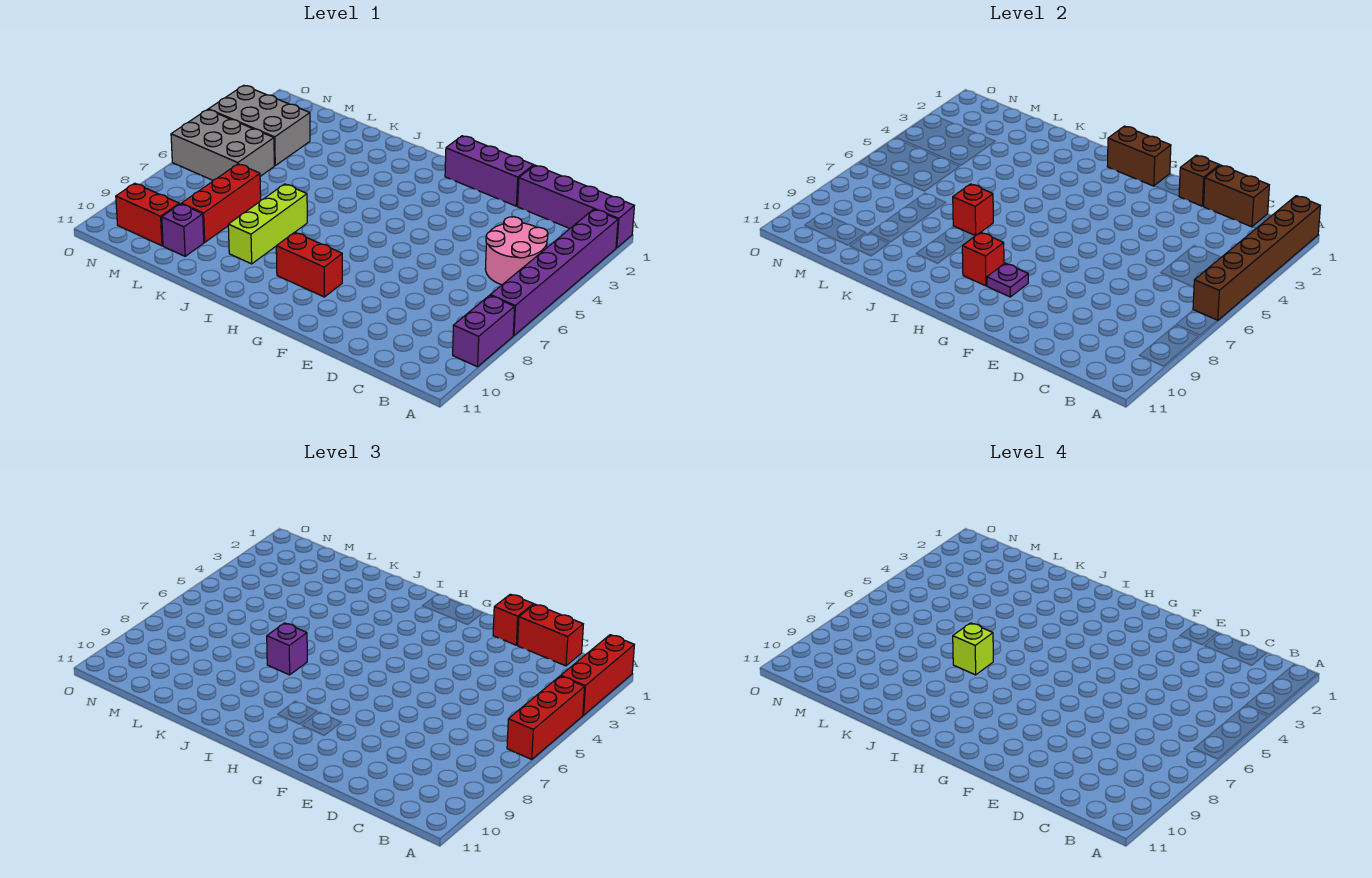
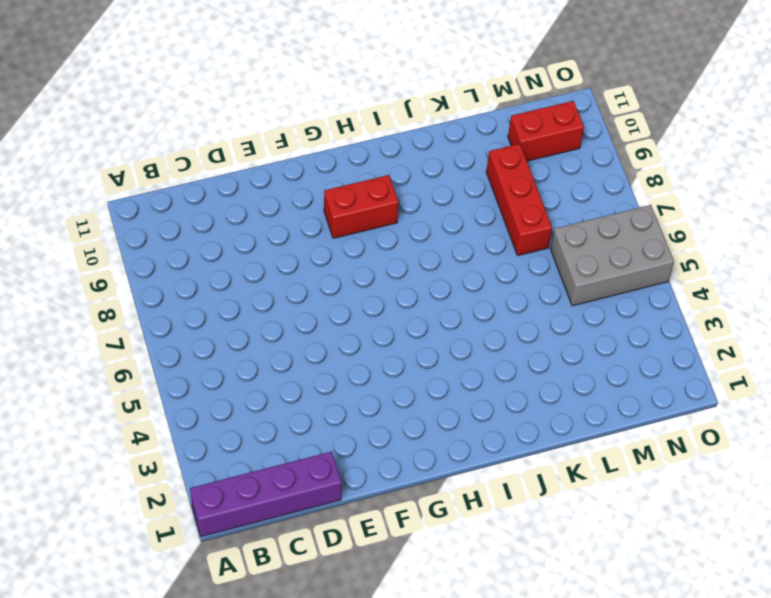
none -> purple brick A2:A7 level 1
none -> purple brick A8:A9 level 1
none -> pink round brick B4:C5 level 1

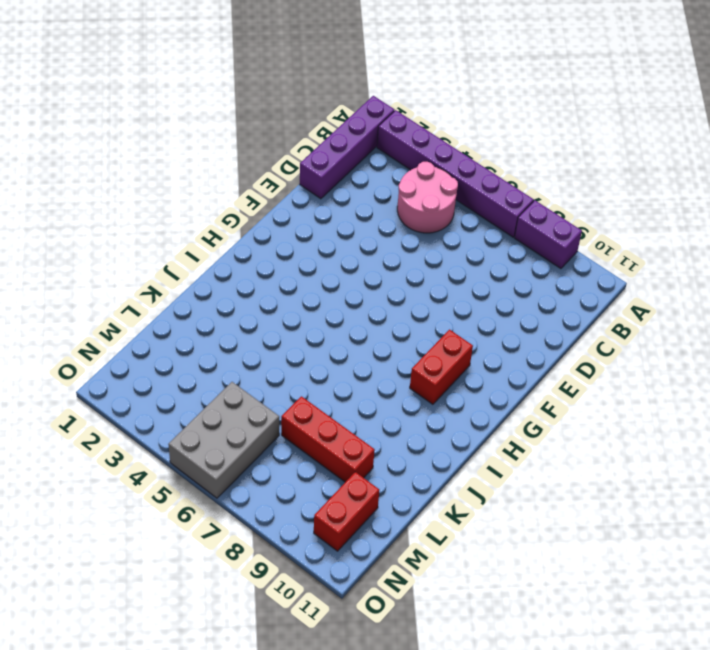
none -> purple brick E1:G1 level 1
none -> lime brick J7:J9 level 1
none -> purple brick L10 level 1

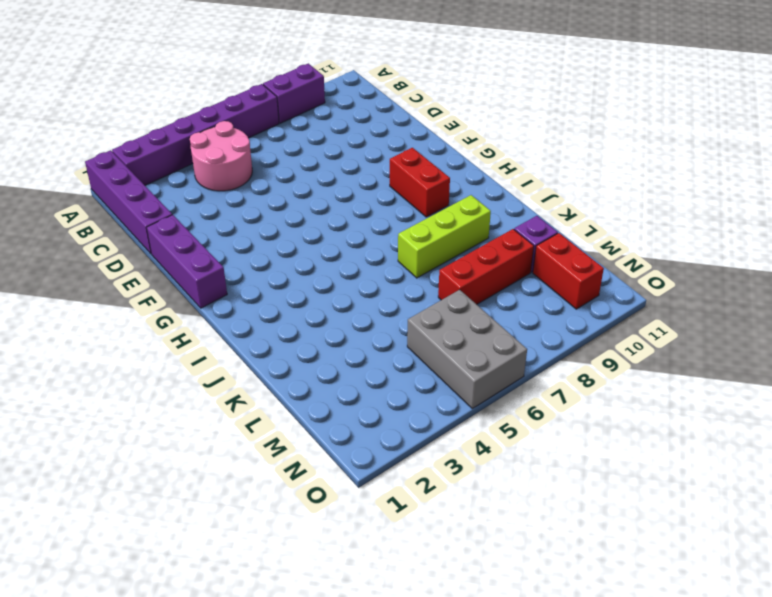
none -> grey brick M3:O4 level 1
none -> brown brick A1:A6 level 2
none -> brown brick C1:D1 level 2

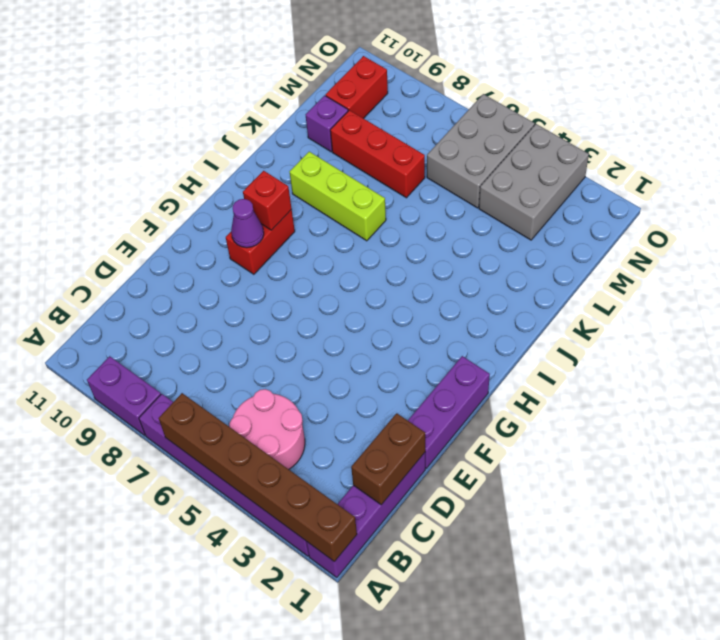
purple cone G9 level 2 -> purple plate G9 level 2
none -> brown brick E1 level 2
none -> brown brick G1:H1 level 2
none -> red brick J7 level 2

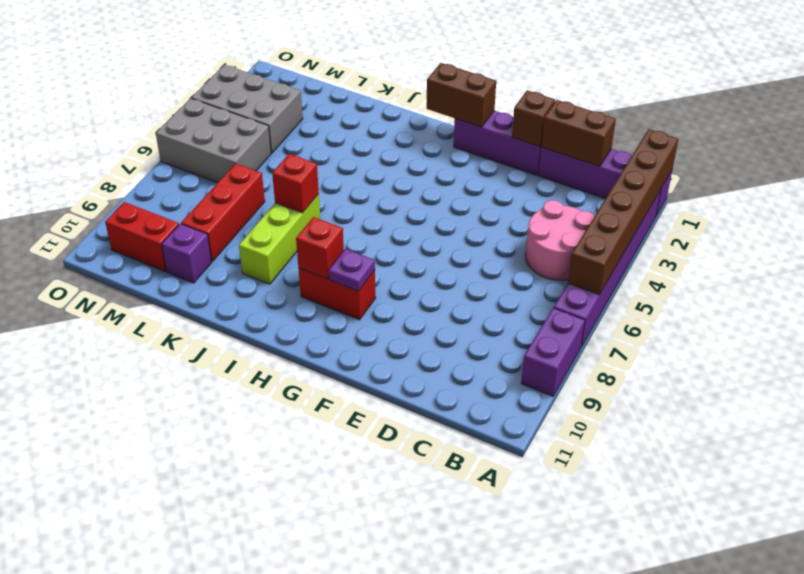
none -> red brick A1:A3 level 3
none -> red brick A4:A6 level 3
none -> red brick C1:D1 level 3

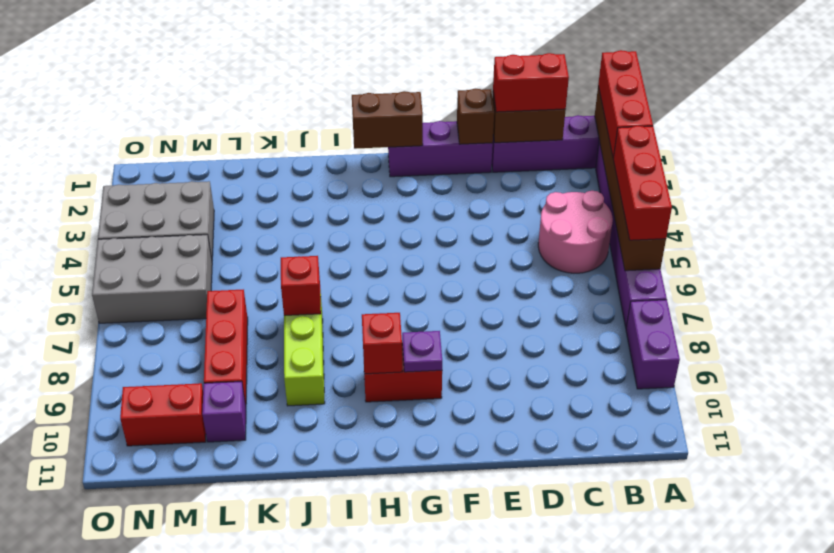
none -> red brick E1 level 3
none -> purple brick J7 level 3
none -> lime brick J7 level 4

